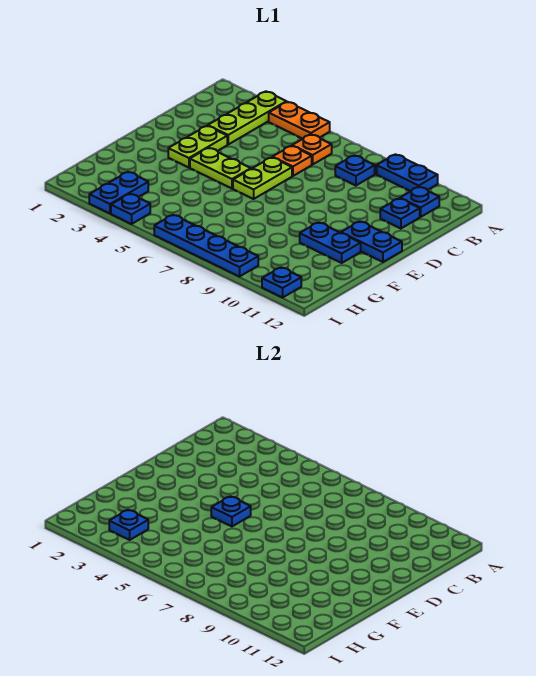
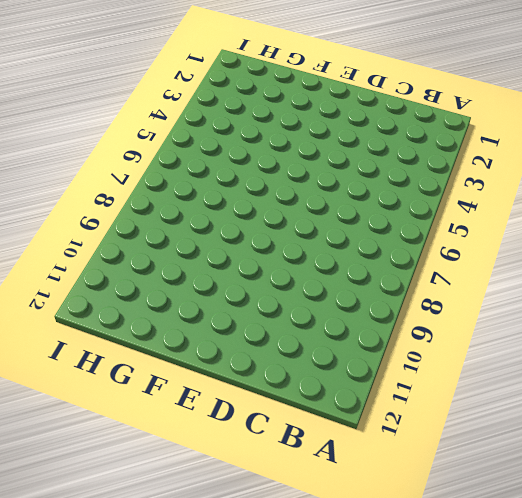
none -> lime plate A3:C3 level 1
none -> orange plate A4:A5 level 1
none -> blue plate A9:A10 level 1

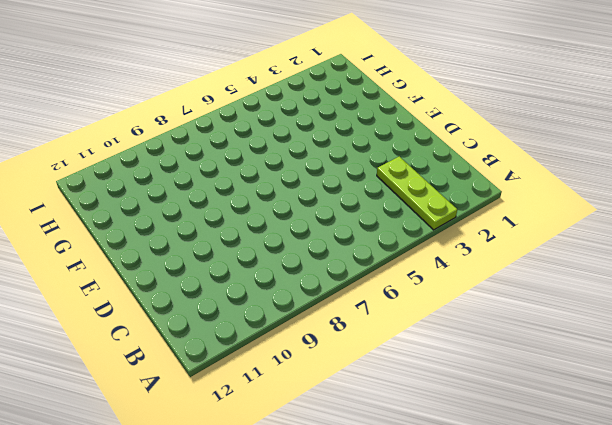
none -> orange plate A4:A5 level 1
none -> blue plate A9:A10 level 1
none -> orange plate B6 level 1

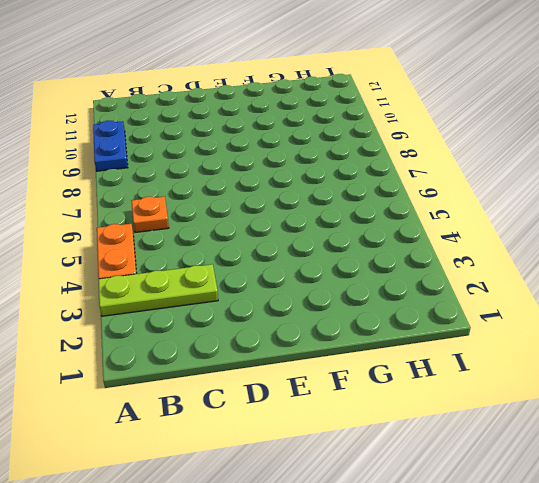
none -> blue plate B8 level 1
none -> blue plate B11 level 1
none -> orange plate C6 level 1

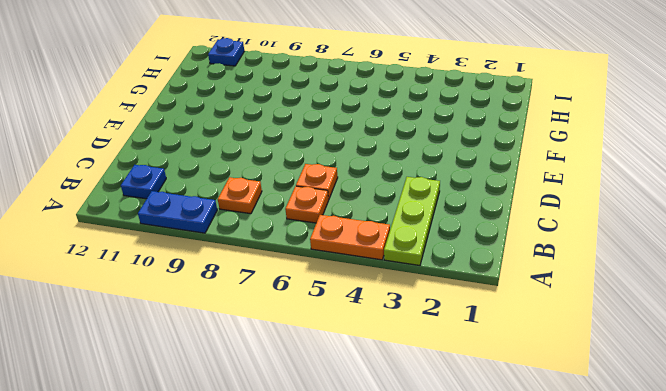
orange plate B8 level 1 -> blue plate B8 level 1
none -> blue plate C11 level 1
none -> lime plate D3:E3 level 1
none -> lime plate D6:E6 level 1

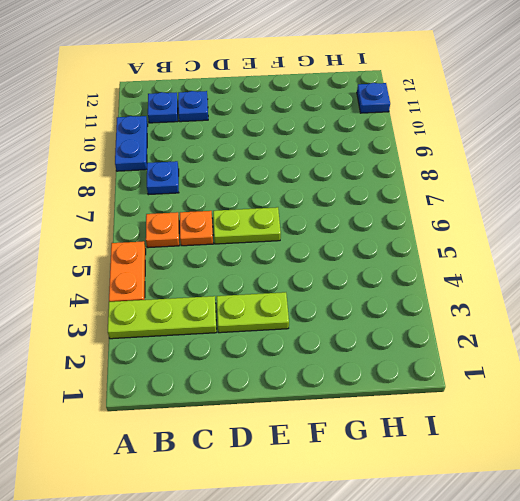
none -> lime plate E4:E5 level 1
none -> blue plate E11:E12 level 1
none -> blue plate F10:F11 level 1

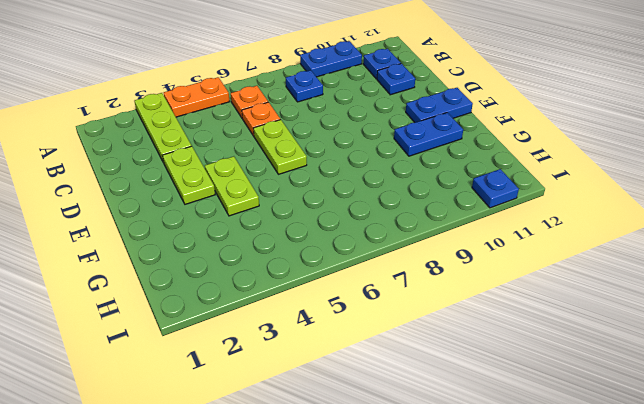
lime plate E4:F4 level 1 -> lime plate E4:E5 level 1
none -> blue plate H3:I3 level 1
none -> blue plate I4 level 1
none -> blue plate I6:I9 level 1

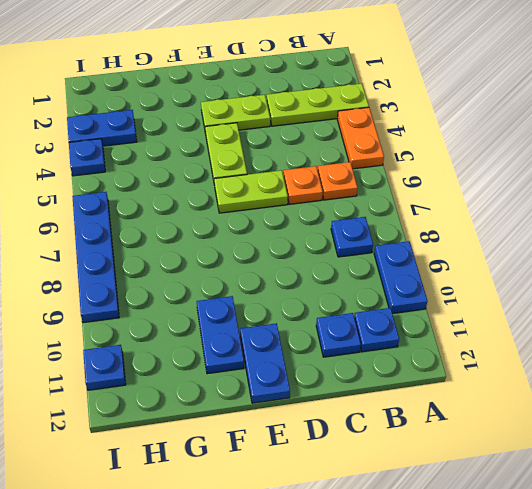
none -> blue plate E5 level 2
none -> blue plate H3 level 2

